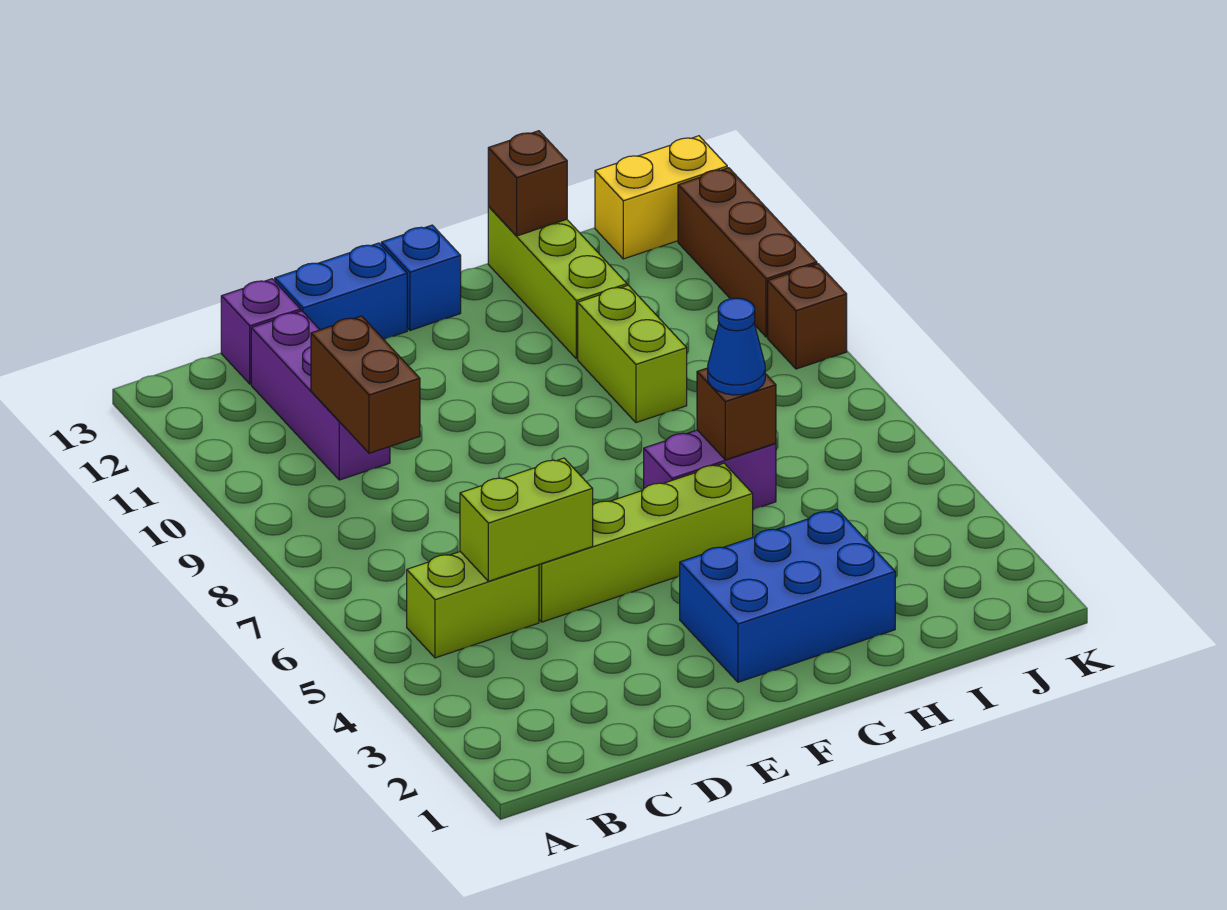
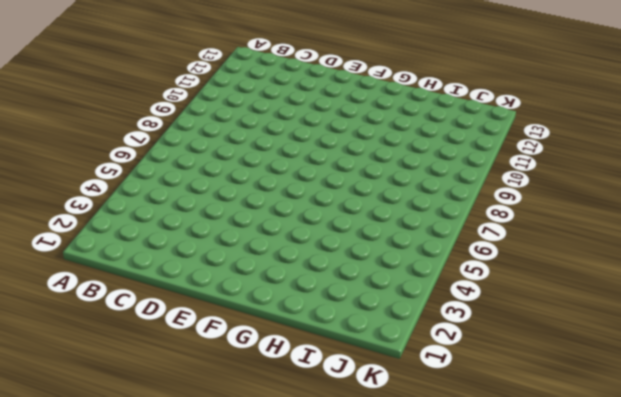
none -> lime brick B5:C5 level 1
none -> purple brick C10:C12 level 1
none -> purple brick C13 level 1

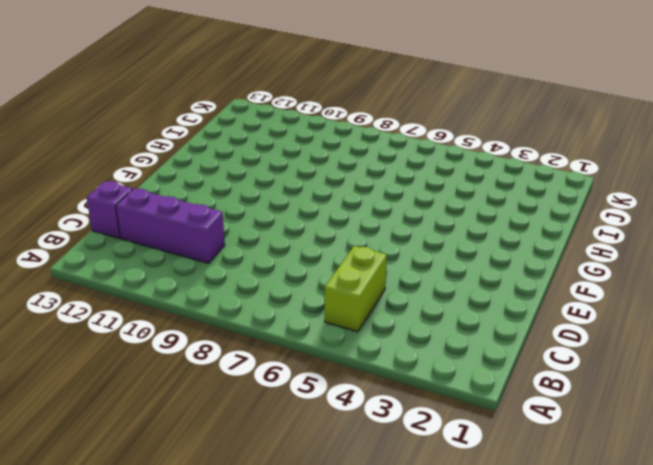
none -> lime brick D5:G5 level 1
none -> blue brick D13:E13 level 1
none -> blue brick F2:H3 level 1

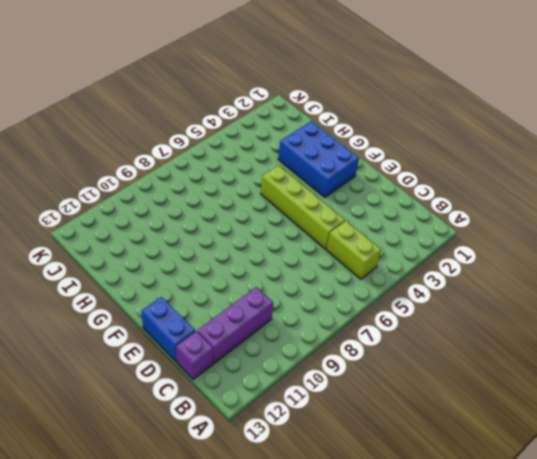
none -> blue brick F13 level 1
none -> purple brick G6:H6 level 1
none -> lime brick H9:H10 level 1

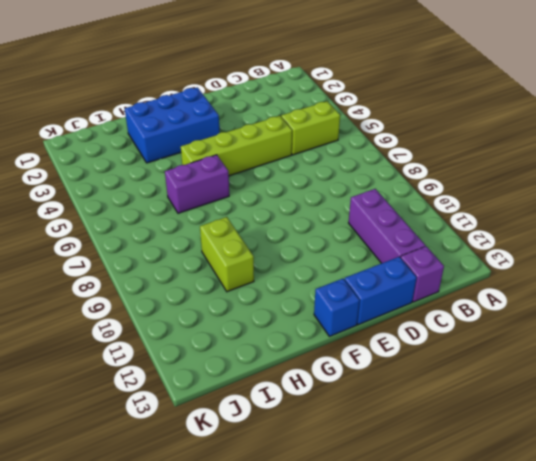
none -> lime brick H11:H13 level 1
none -> yellow brick J13:K13 level 1
none -> brown brick K9 level 1

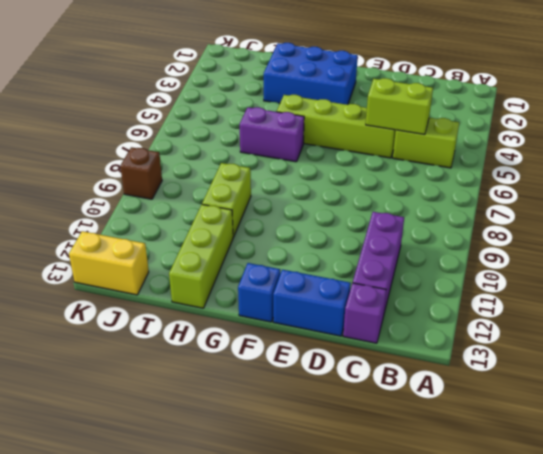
none -> brown brick K10:K12 level 1
none -> brown brick C9:C10 level 2
none -> brown brick H6 level 2

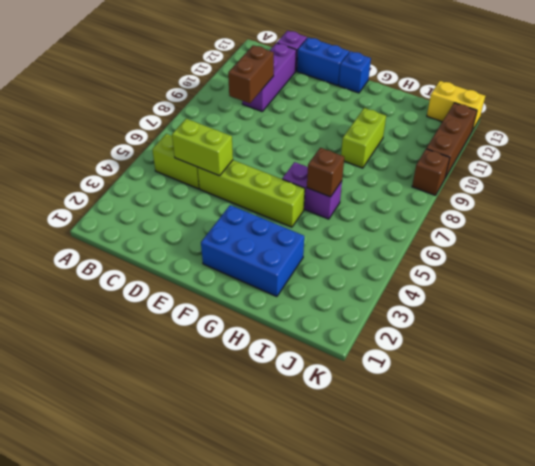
none -> lime brick H11:H13 level 1
none -> brown brick H13 level 2
none -> blue cone H6 level 3

